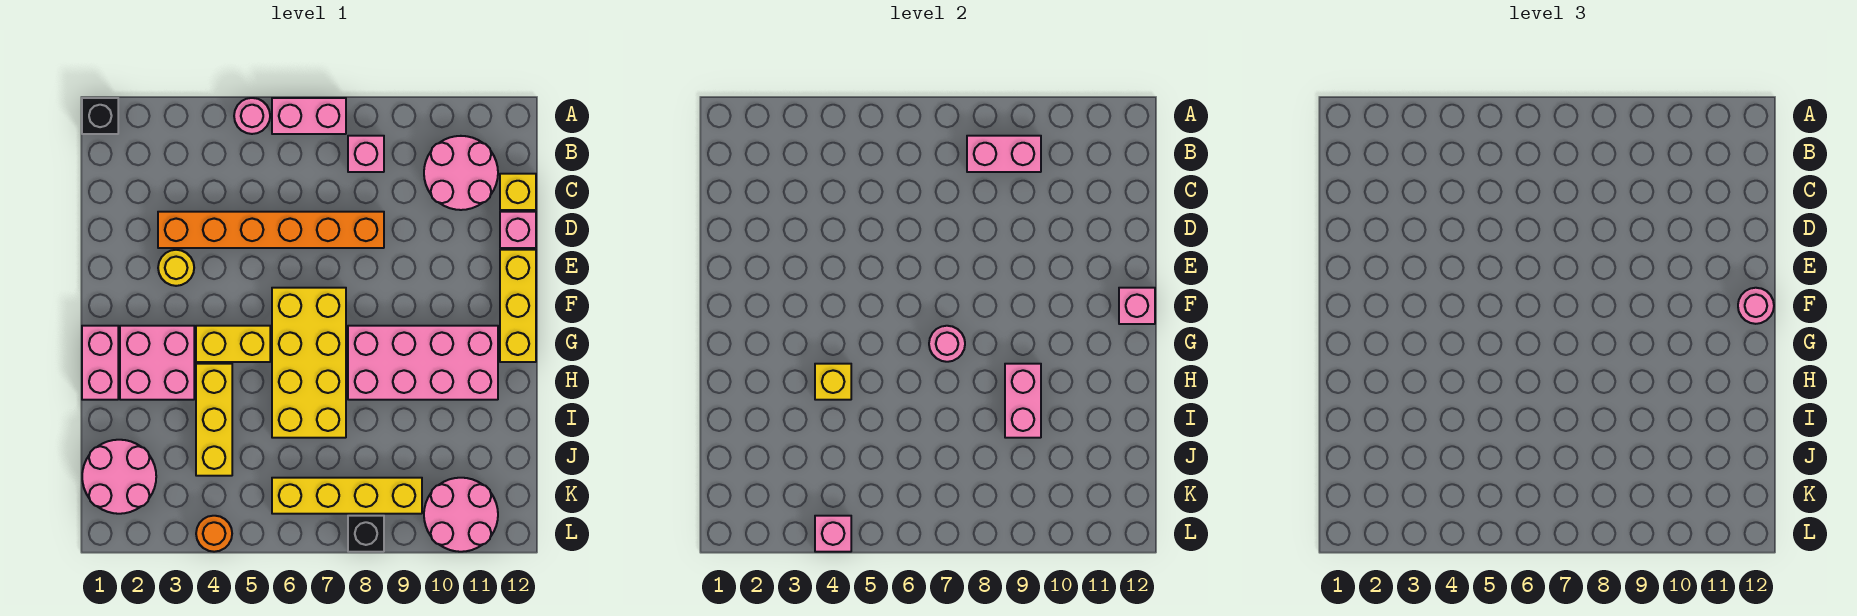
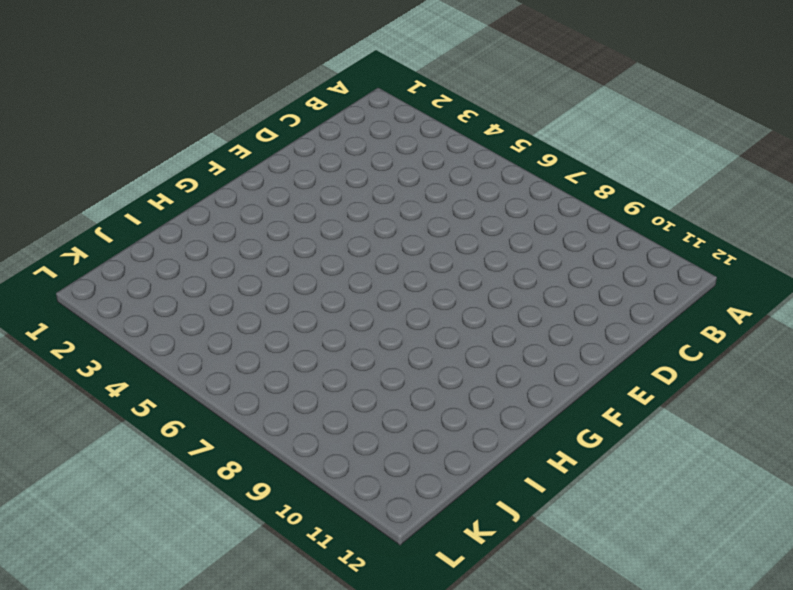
none -> black brick A1 level 1
none -> pink round brick A5 level 1
none -> pink brick A6:A7 level 1

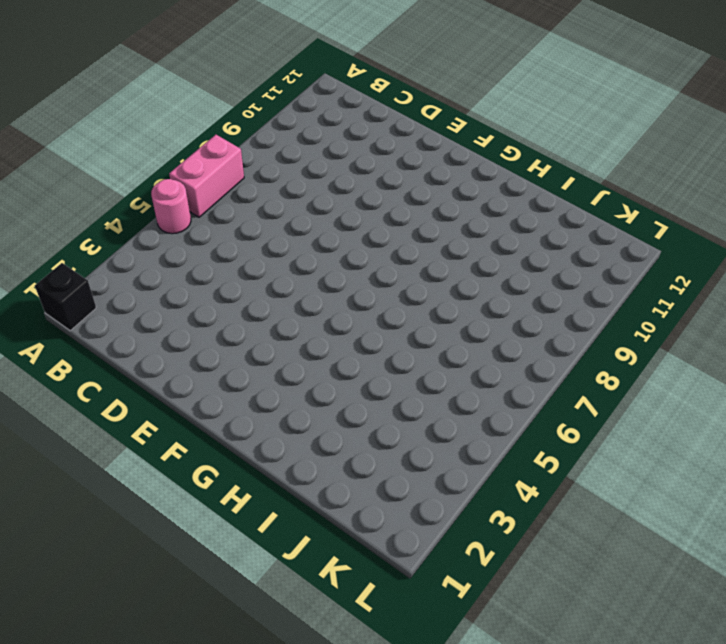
none -> pink brick B8 level 1
none -> pink round brick B10:C11 level 1
none -> yellow brick C12 level 1

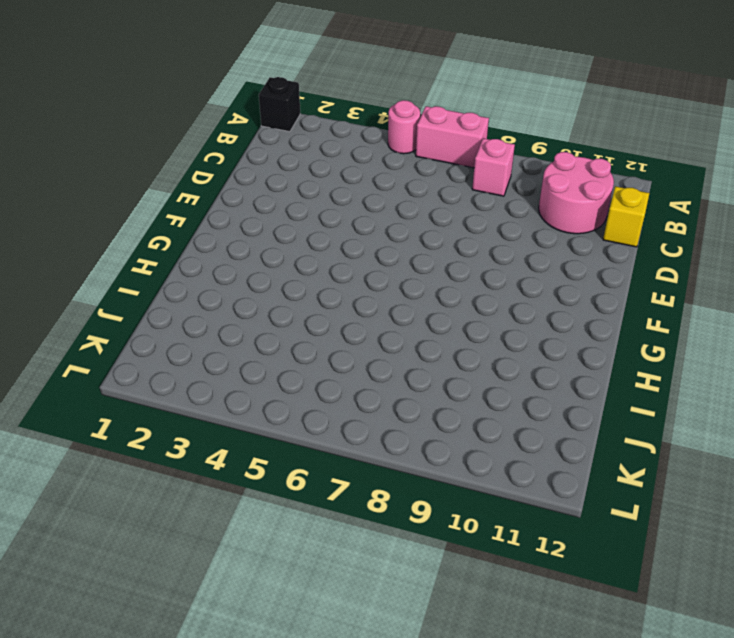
none -> orange brick D3:D8 level 1
none -> pink brick D12 level 1
none -> yellow round brick E3 level 1

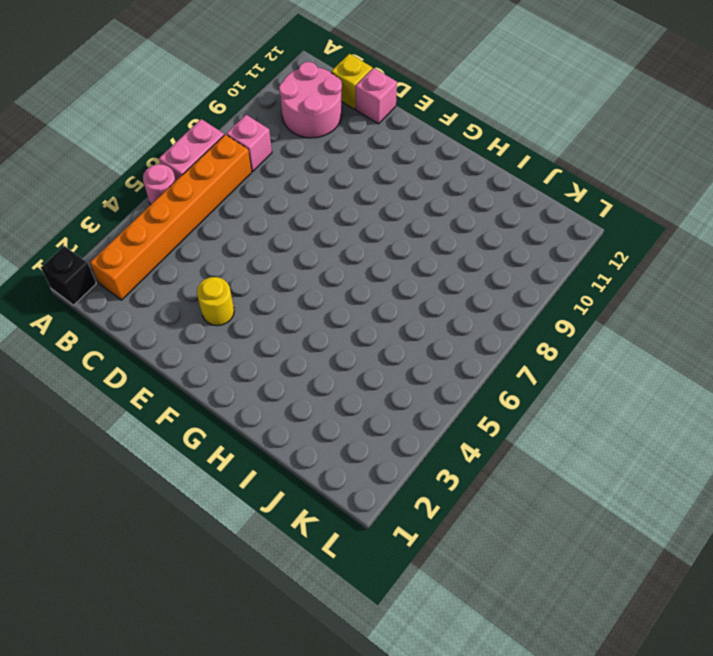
orange brick B2:B7 level 1 -> orange brick D3:D8 level 1
none -> yellow brick E12:G12 level 1
none -> yellow brick F6:I7 level 1
none -> pink brick G1:H1 level 1

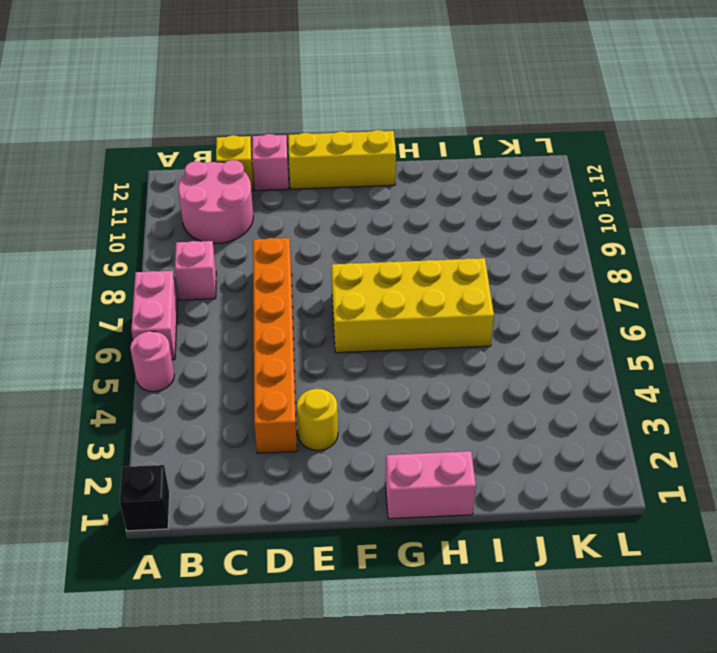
none -> pink brick G2:H3 level 1
none -> yellow brick G4:G5 level 1
none -> pink brick G8:H11 level 1

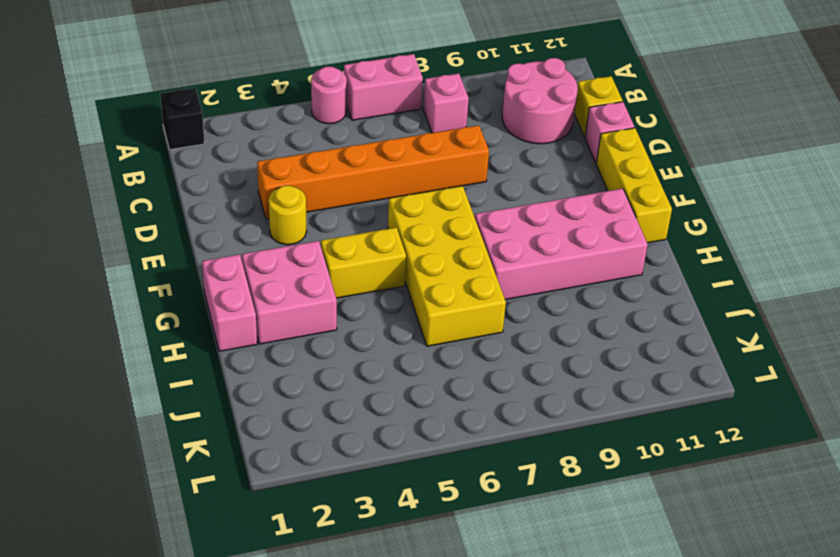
none -> yellow brick H4:J4 level 1
none -> pink round brick J1:K2 level 1
none -> yellow brick K6:K9 level 1

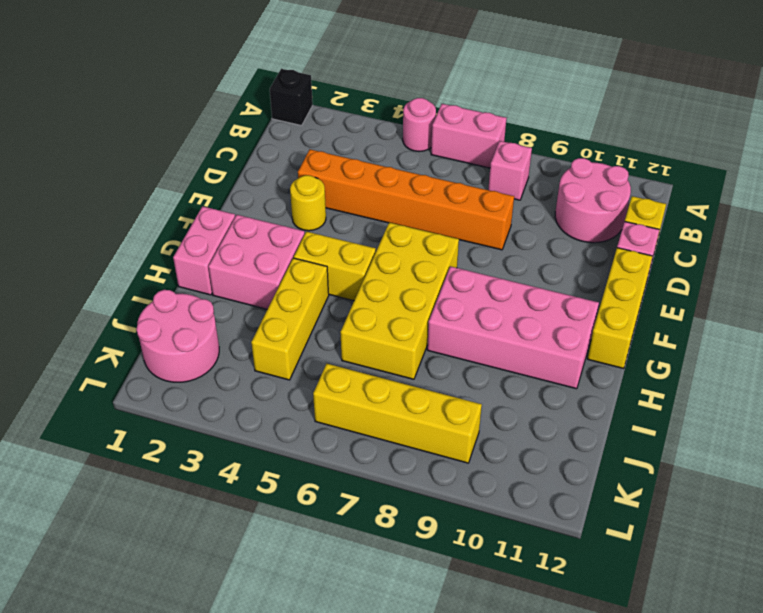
none -> pink round brick K10:L11 level 1
none -> orange round brick L4 level 1
none -> black brick L8 level 1

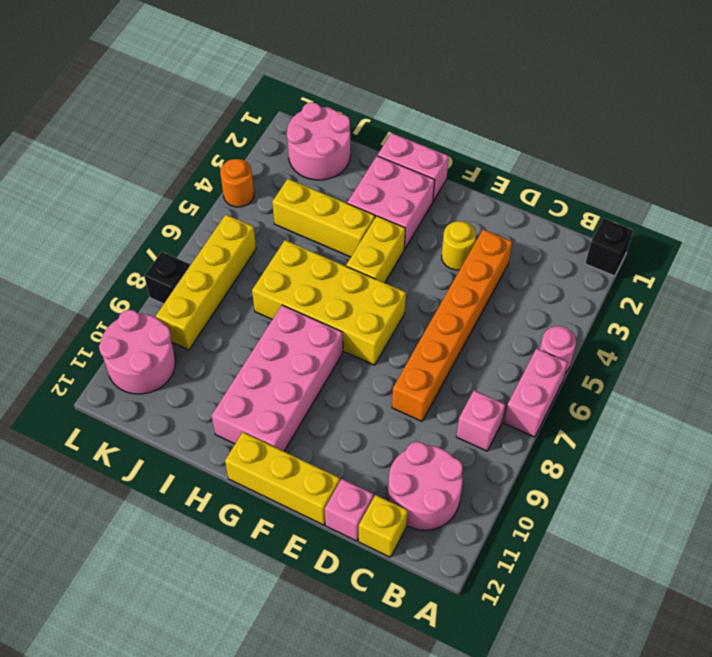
none -> pink brick B8:B9 level 2
none -> pink brick F12 level 2
none -> pink round brick G7 level 2

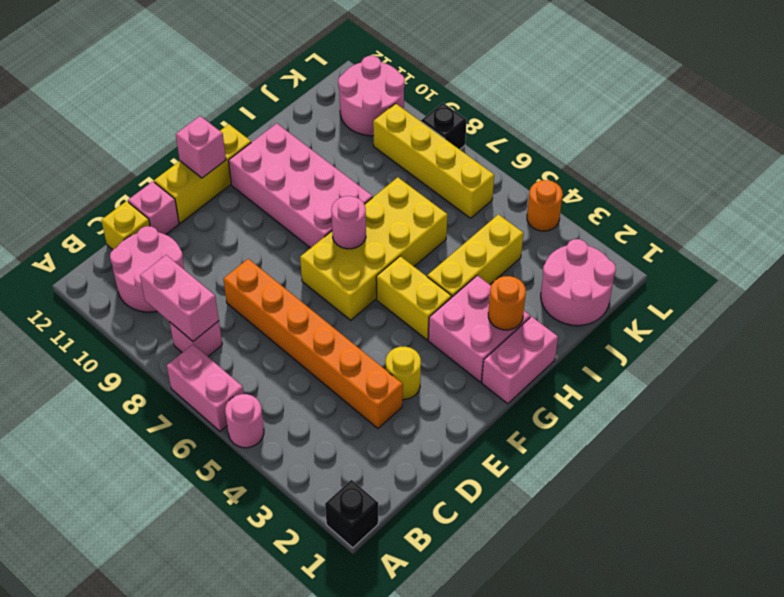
orange round brick H2 level 2 -> none
none -> yellow brick H4 level 2
none -> pink brick H9:I9 level 2
none -> pink brick L4 level 2

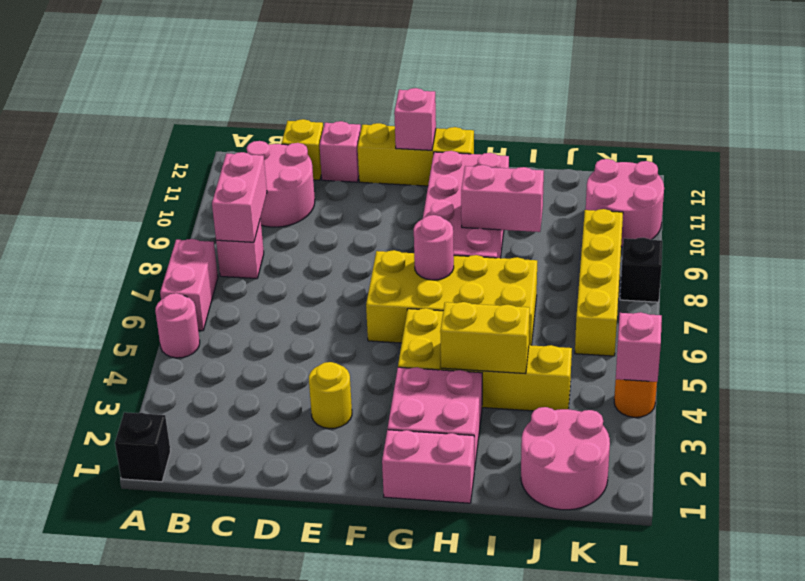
yellow brick H4:I4 level 2 -> yellow brick H4 level 2
none -> orange brick D3:D8 level 1
none -> pink round brick F12 level 3

